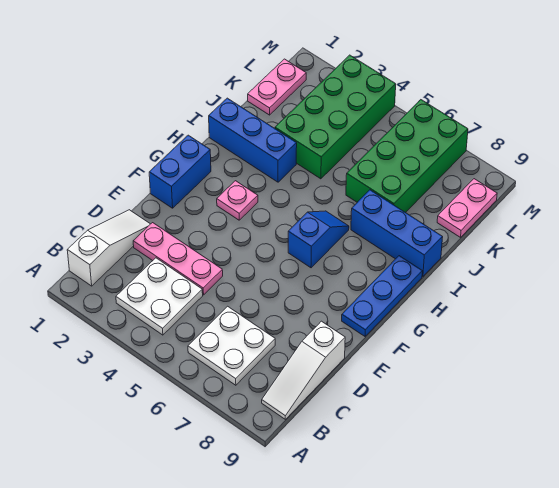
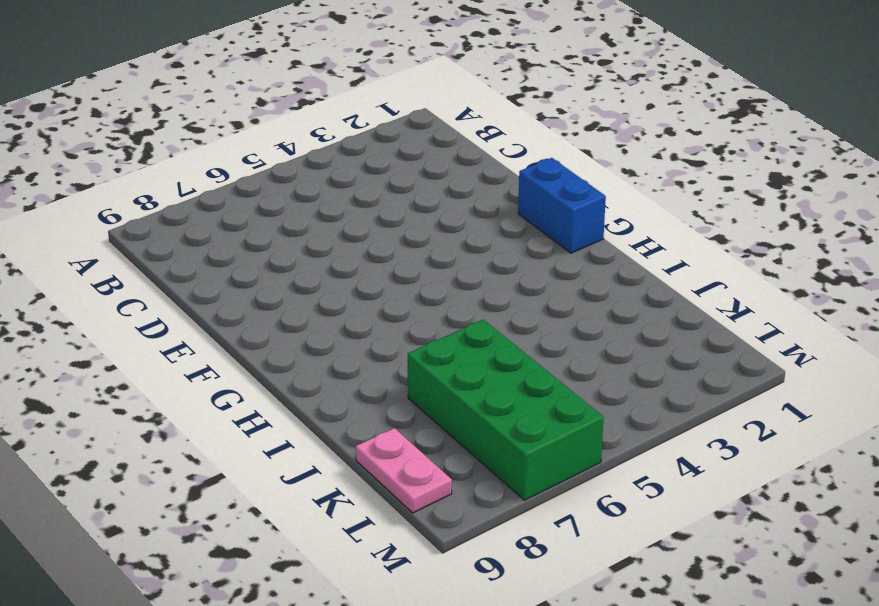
none -> white slope B1:D1 level 1 top B
none -> white plate B3:C4 level 1
none -> white plate B6:C7 level 1

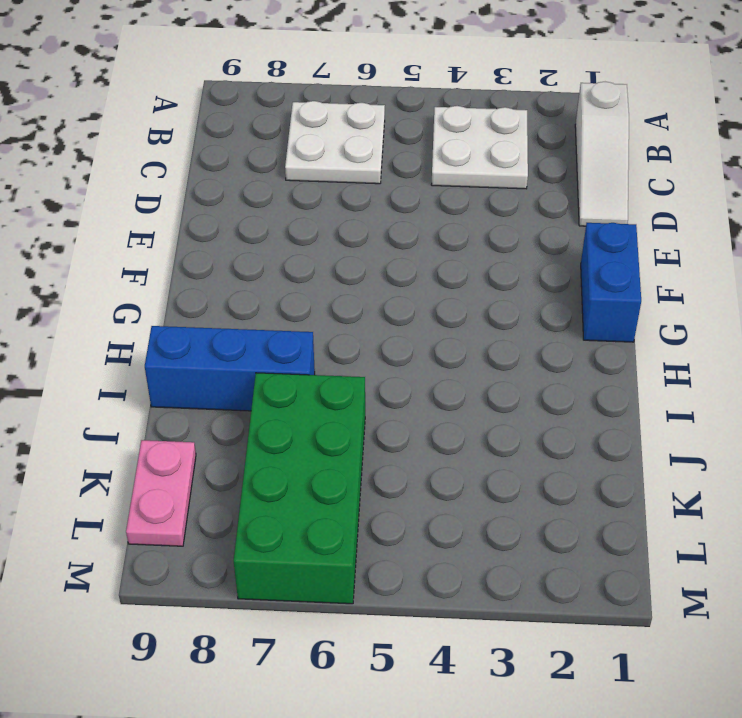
none -> white slope B9:D9 level 1 top D
none -> pink plate D2:D4 level 1
none -> blue plate F9:H9 level 1

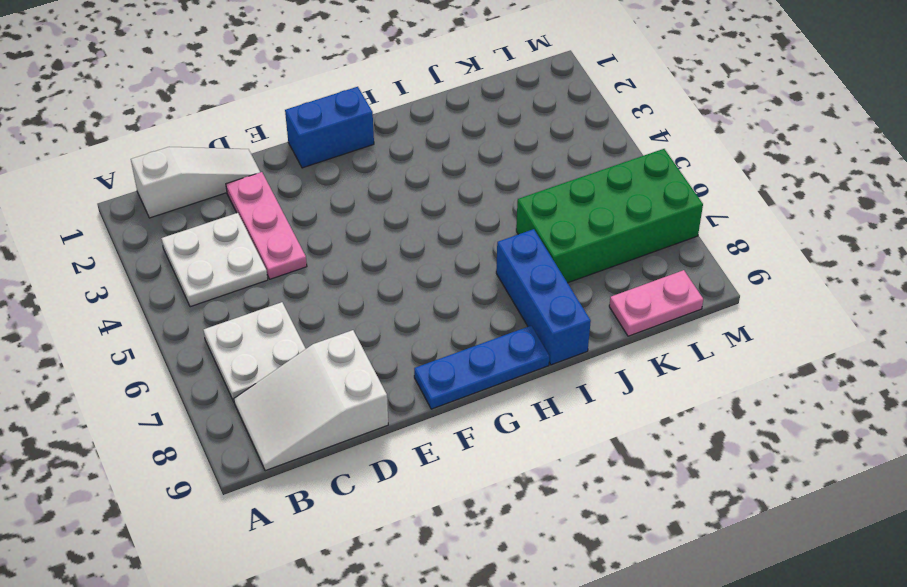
white slope B8:D9 level 1 top D -> white slope B9:D9 level 1 top D
none -> pink plate G3 level 1
none -> blue slope G6:H6 level 1 top G
none -> blue brick I1:I3 level 1

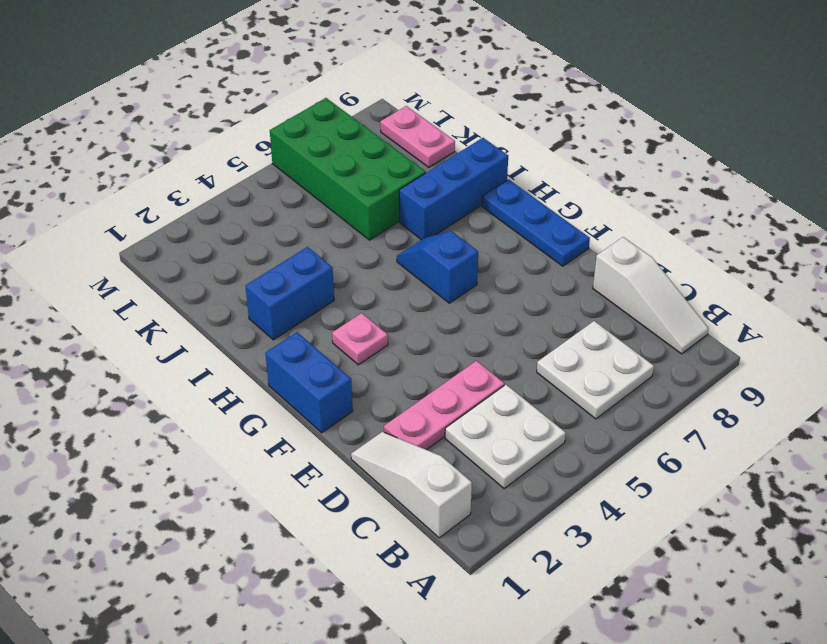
blue brick I2:I3 level 1 -> blue brick I1:I3 level 1
none -> green brick J3:M4 level 1
none -> pink plate K1:L1 level 1

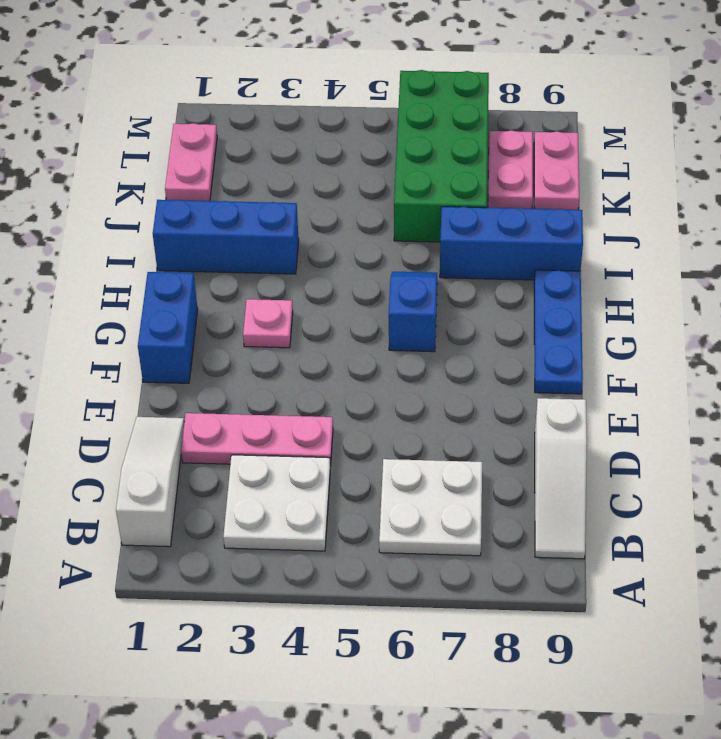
pink plate K8:L8 level 1 -> none
none -> green brick J3:M4 level 1

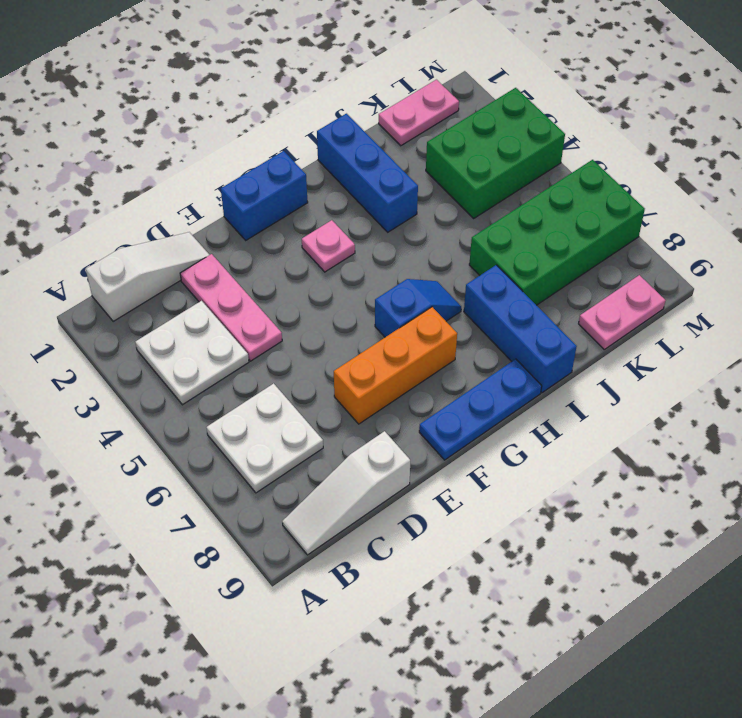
orange brick E7:G7 level 1 -> none
green brick K3:M4 level 1 -> green brick J3:M4 level 1

